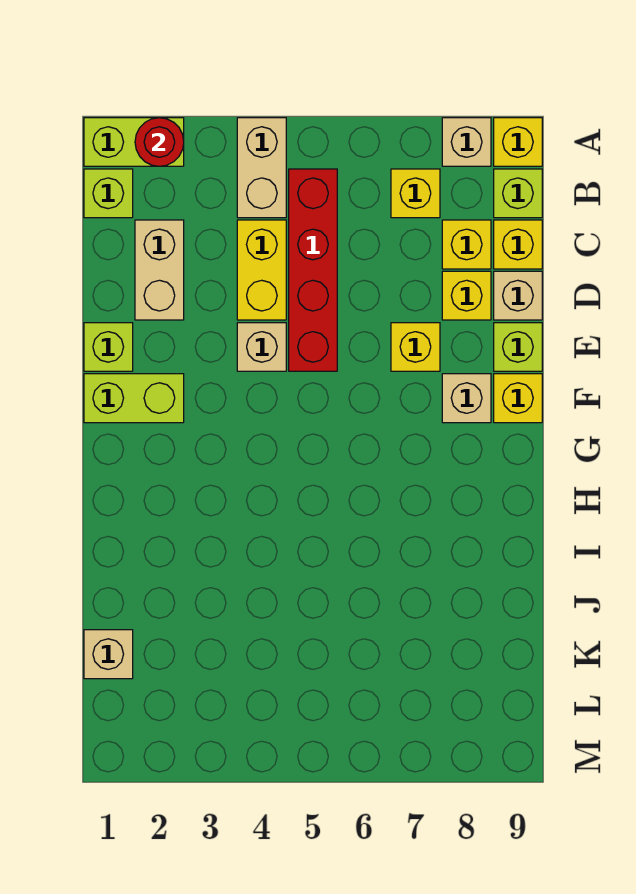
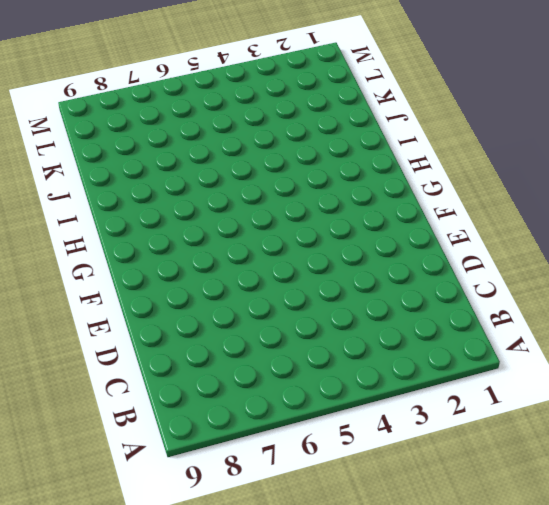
none -> lime brick A1:A2 level 1
none -> tan brick A4:B4 level 1
none -> tan brick A8 level 1

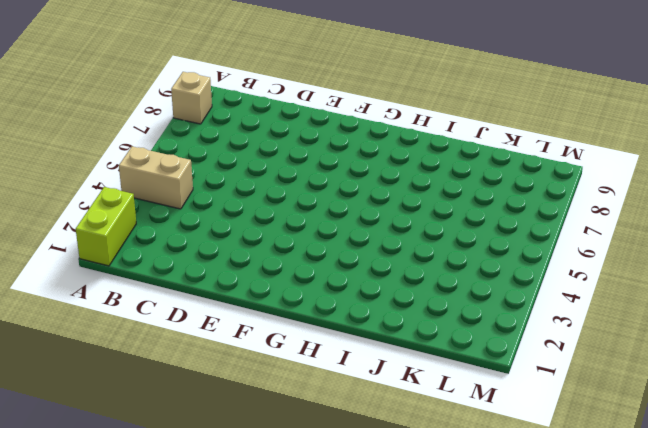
none -> yellow brick A9 level 1
none -> lime brick B1 level 1
none -> red brick B5:E5 level 1

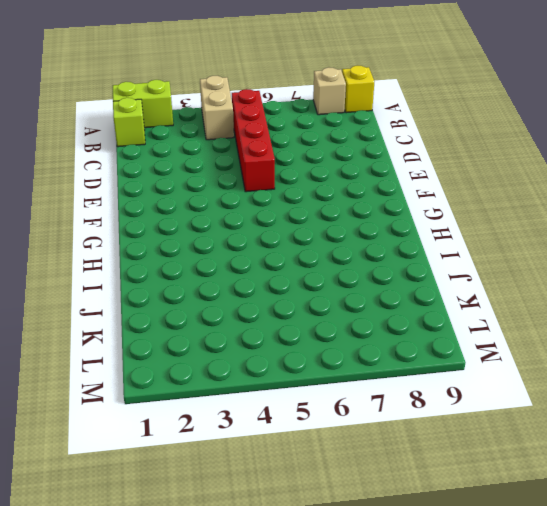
none -> yellow brick B7 level 1
none -> lime brick B9 level 1
none -> tan brick C2:D2 level 1

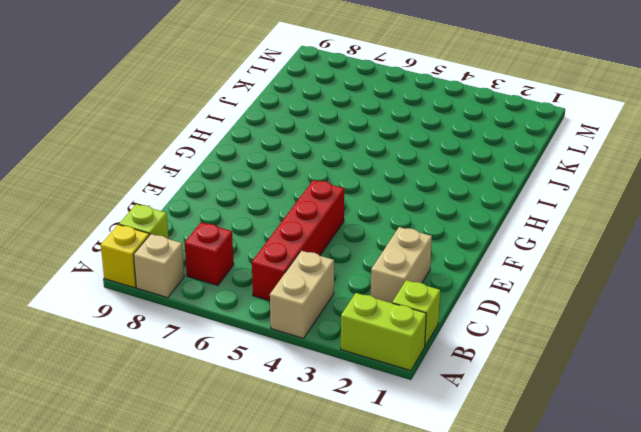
red brick B7 level 1 -> yellow brick B7 level 1
none -> yellow brick C4:D4 level 1
none -> yellow brick C8 level 1
none -> yellow brick C9 level 1

